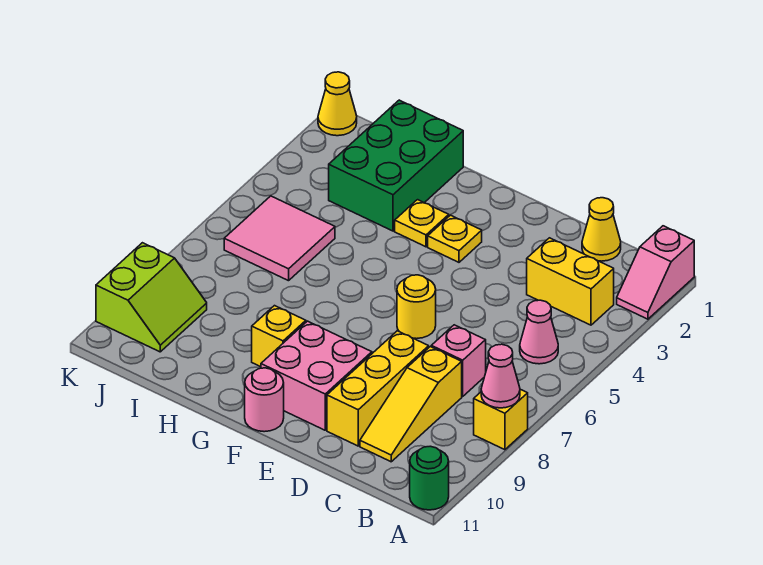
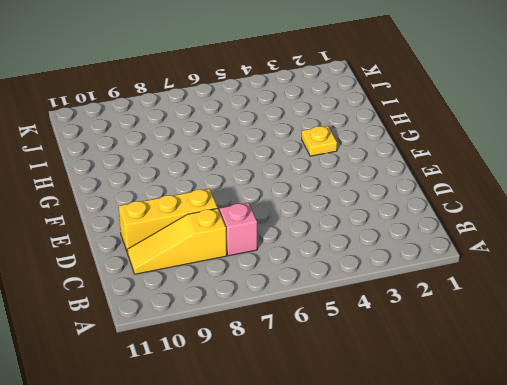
none -> pink slope A1:A2 level 1 top 1
none -> yellow brick A8 level 1
none -> green round brick A11 level 1

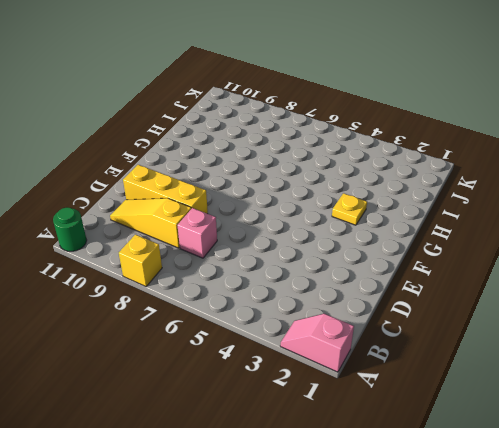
none -> yellow brick B3:C3 level 1
none -> pink cone B5 level 1
none -> yellow cone C1 level 1

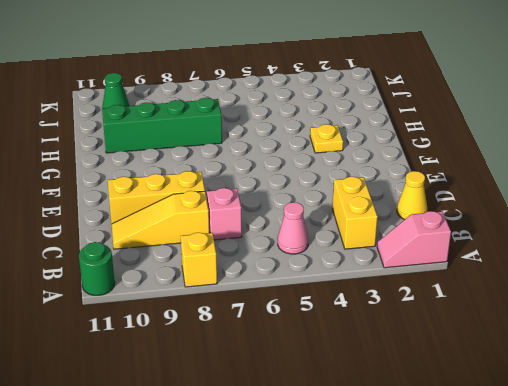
green brick H7:H10 level 1 -> none
green cone J10 level 1 -> lime slope J9:K10 level 1 top K
none -> yellow round brick E6 level 1
none -> pink brick E9:F10 level 1
none -> yellow plate F3 level 1

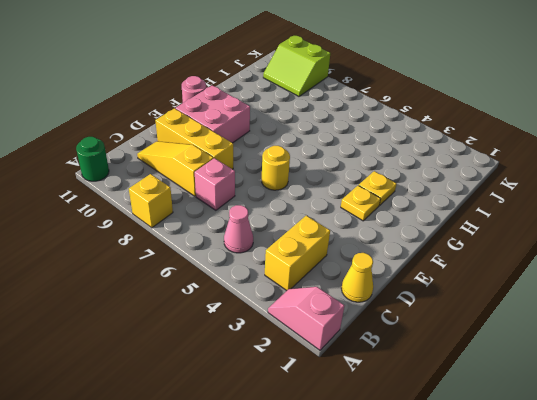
none -> yellow brick G9 level 1
none -> green brick H1:I3 level 1
none -> pink tile I5:J6 level 1

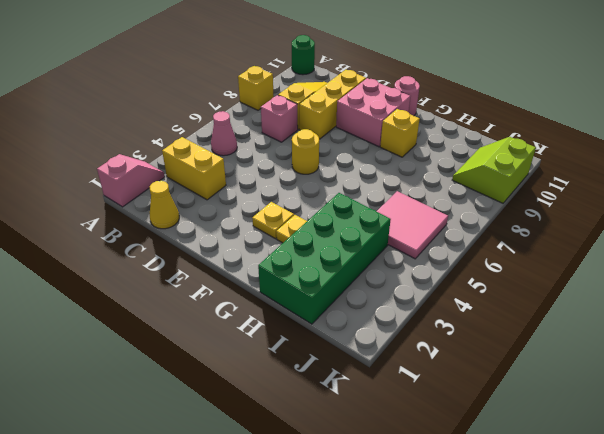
green brick H1:I4 level 1 -> green brick H1:I3 level 1
none -> yellow cone K1 level 1
none -> pink cone A8 level 2

